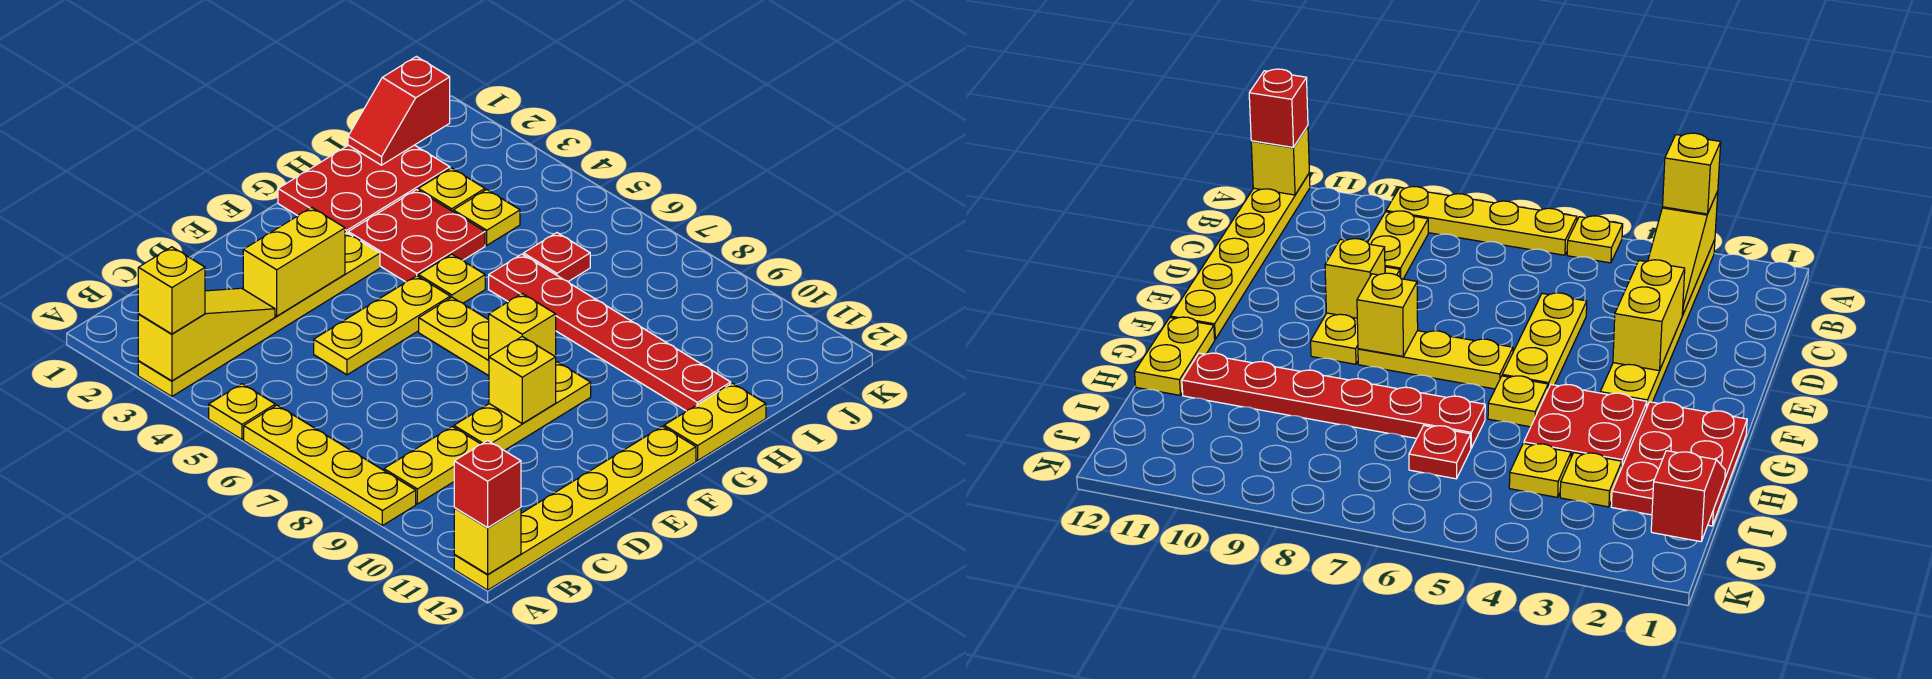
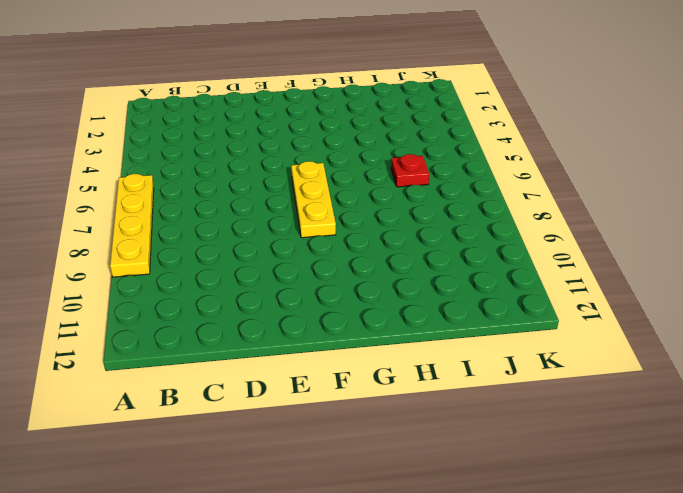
none -> yellow plate A3:F3 level 1
none -> yellow plate A5 level 1
none -> yellow plate A12:F12 level 1

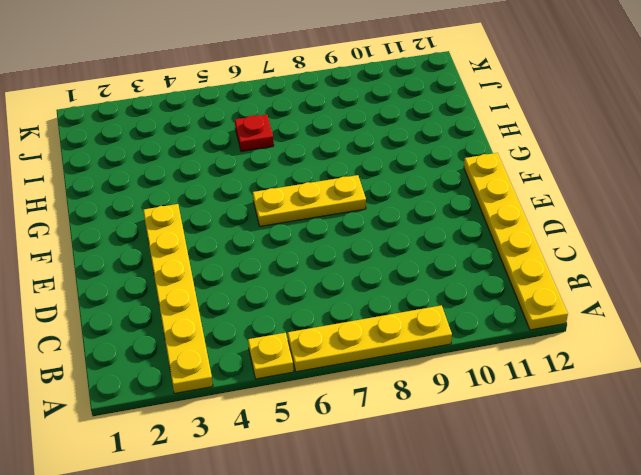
none -> yellow plate B9:C9 level 1
none -> yellow plate D5:F5 level 1
none -> yellow plate D9:F9 level 1

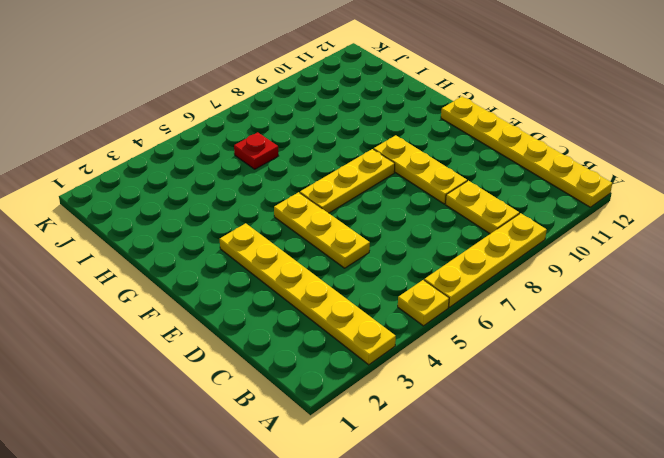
none -> red plate G1:I2 level 1
none -> red plate G3:H4 level 1
none -> yellow plate G5 level 1

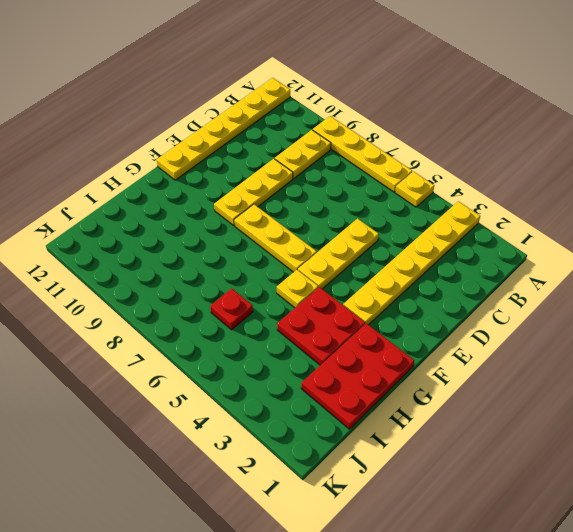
none -> yellow plate G12:H12 level 1
none -> red plate H6:H11 level 1
none -> yellow plate I3 level 1

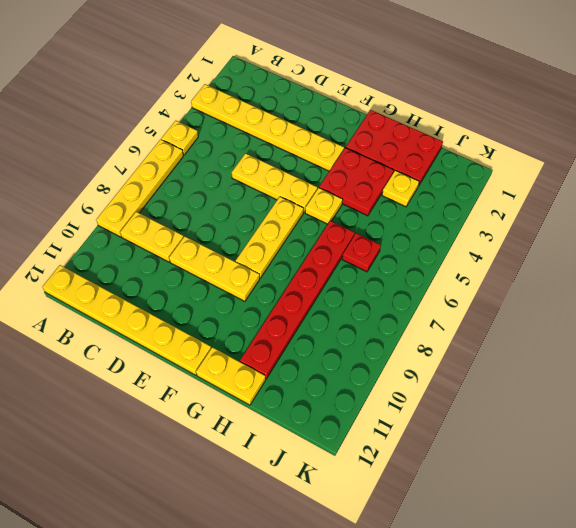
none -> yellow plate I4 level 1
none -> yellow slope A3:C3 level 2 top A
none -> yellow brick A12 level 2

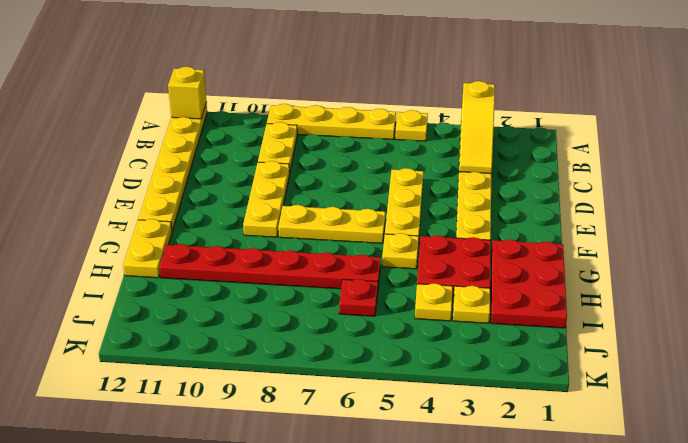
none -> yellow brick D3:E3 level 2
none -> yellow brick E9 level 2
none -> yellow brick F8 level 2

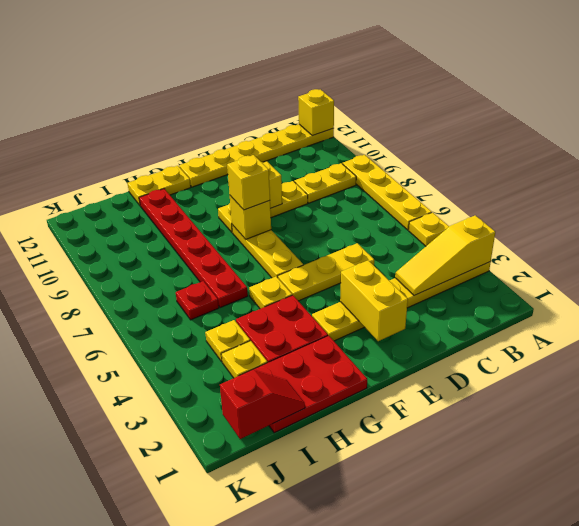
yellow brick E2:E3 level 2 -> yellow brick D3:E3 level 2
yellow brick F8 level 3 -> yellow brick A3 level 3
none -> red brick A12 level 3

